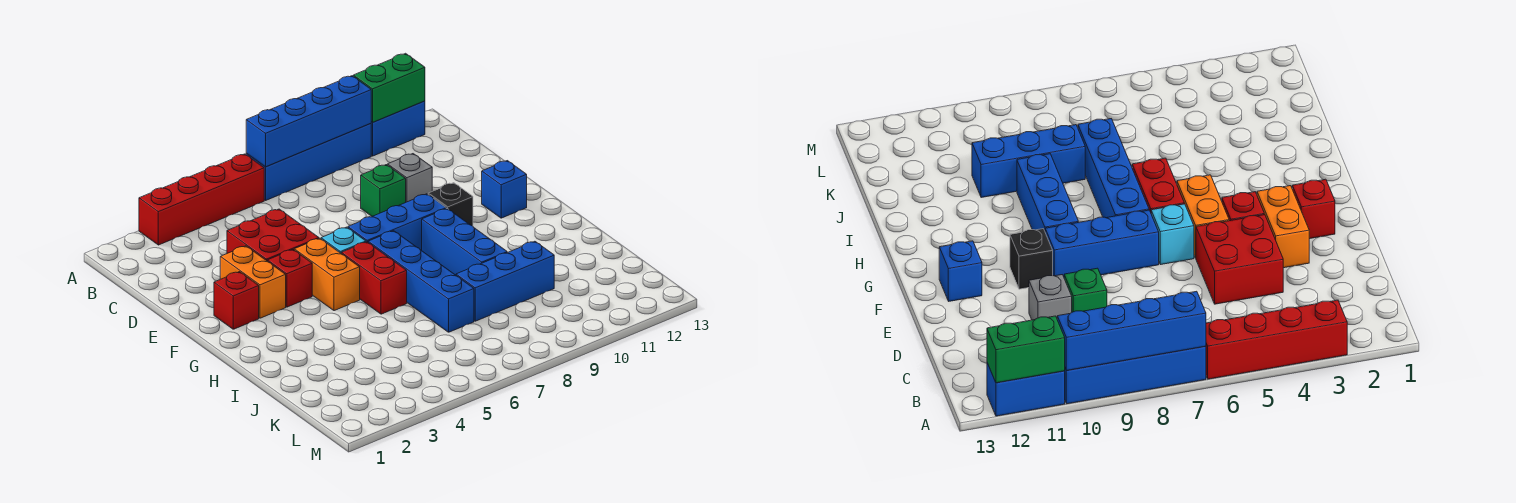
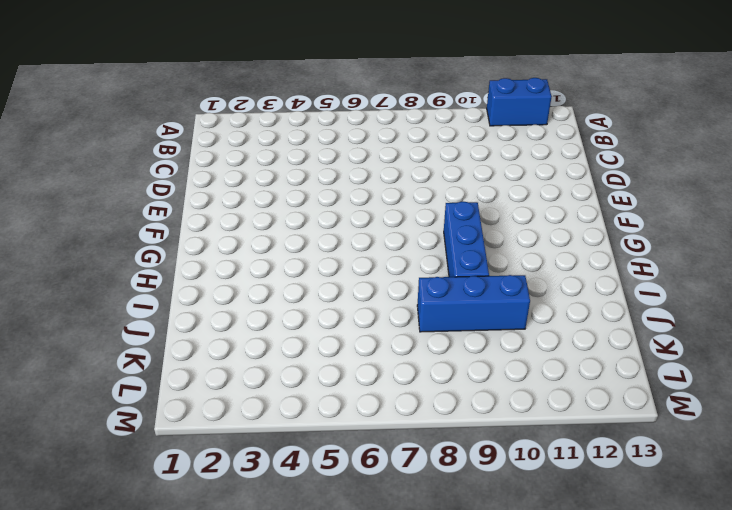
none -> red brick A3:A6 level 1
none -> blue brick A7:A10 level 1
none -> red brick D4:E5 level 1

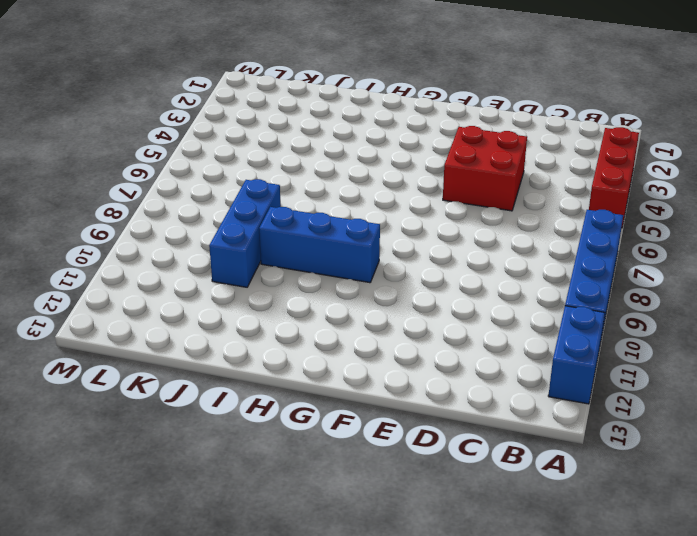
red brick A3:A5 level 1 -> red brick A3:A6 level 1
none -> green brick D9 level 1
none -> grey brick D10 level 1
none -> orange brick E3:F3 level 1

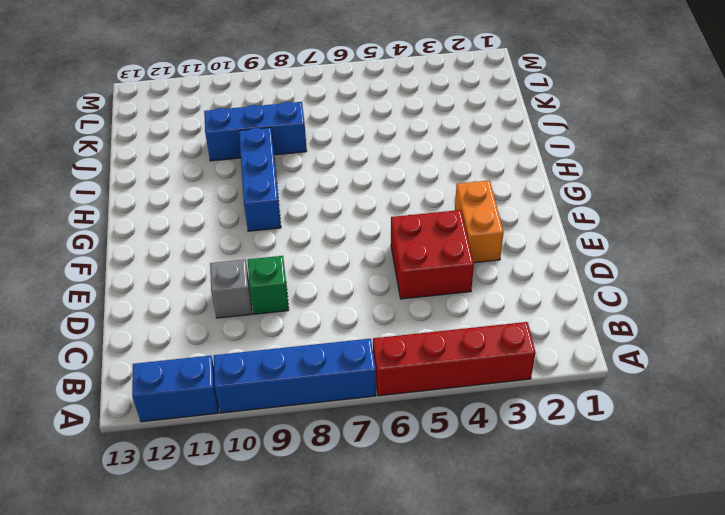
none -> red brick F2 level 1
none -> red brick F4 level 1
none -> orange brick F5:G5 level 1

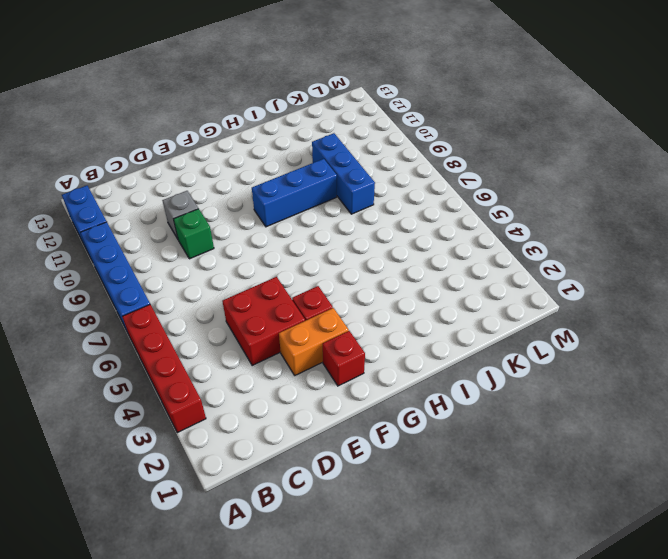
none -> orange brick F5:G5 level 1
none -> cyan brick F6 level 1
none -> blue brick F7:F9 level 1

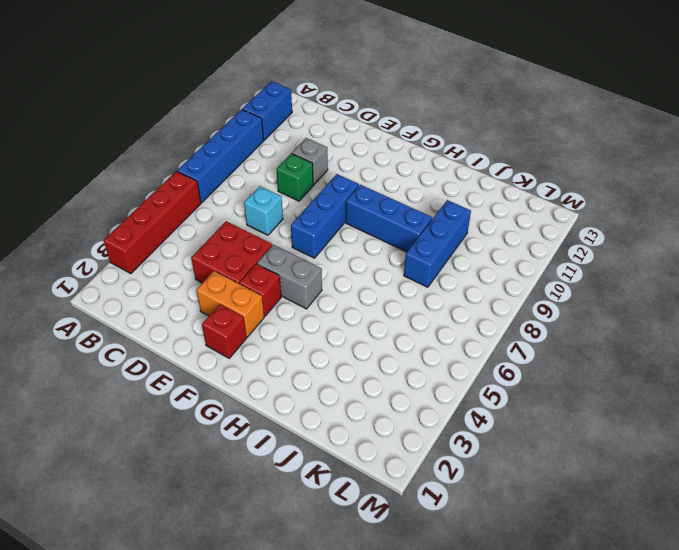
cyan brick D7 level 1 -> cyan brick F6 level 1
grey brick F5:G5 level 1 -> orange brick F5:G5 level 1
none -> black brick F10 level 1
none -> blue brick F12 level 1
none -> red brick G6:H6 level 1

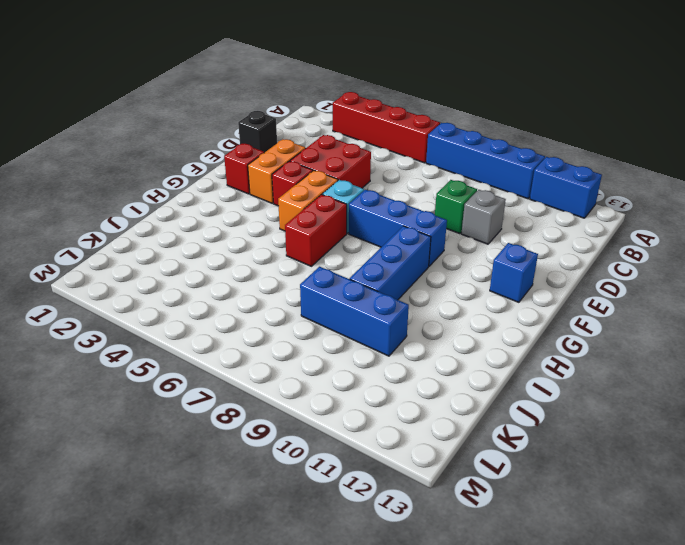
black brick D1 level 1 -> black brick F10 level 1
none -> blue brick G7:J7 level 1
none -> blue brick A7:A10 level 2
none -> green brick A11:A12 level 2

